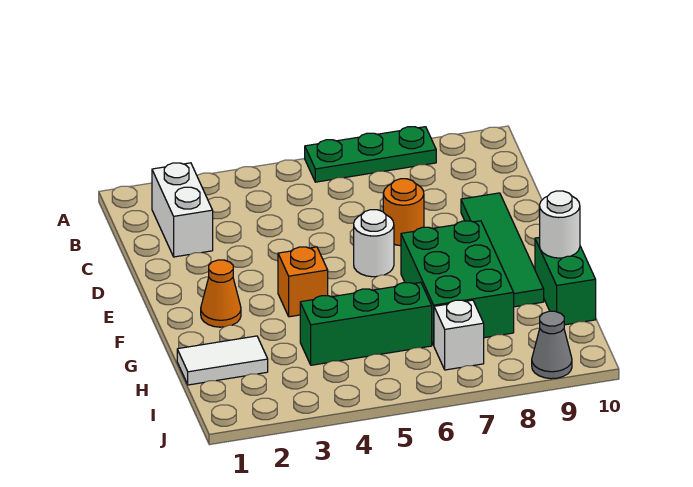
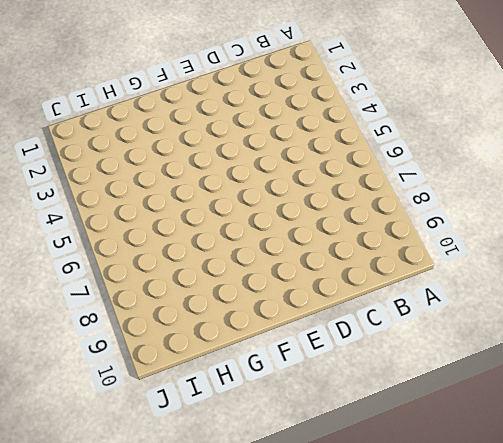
none -> green plate A6:A8 level 1
none -> white brick B2:C2 level 1
none -> orange round brick D7 level 1

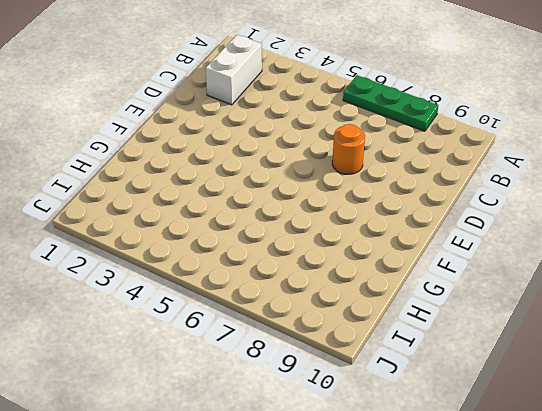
none -> green tile D9:G9 level 1
none -> white round brick E6 level 1
none -> orange cone F2 level 1

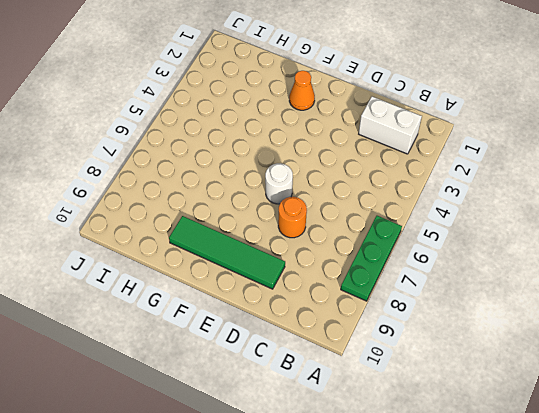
none -> orange brick F4 level 1
none -> green brick F7:H8 level 1
none -> green brick G10:H10 level 1

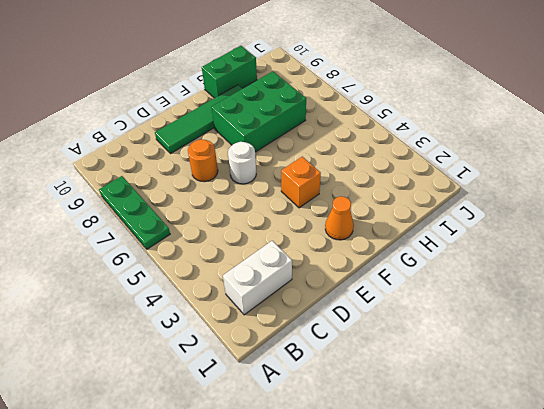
none -> white tile H1:H2 level 1
none -> green brick H4:H6 level 1
none -> white brick I7 level 1

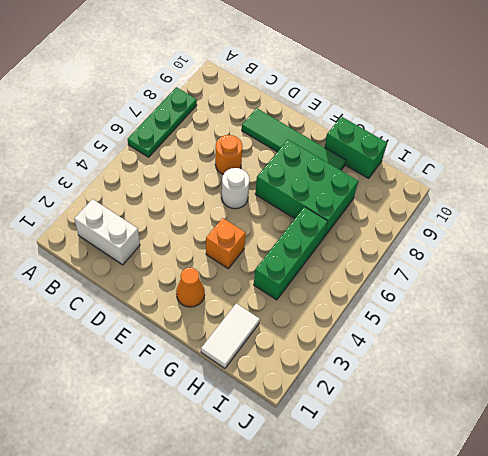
none -> white brick I7 level 1
none -> grey cone J9 level 1
none -> white round brick G10 level 2

